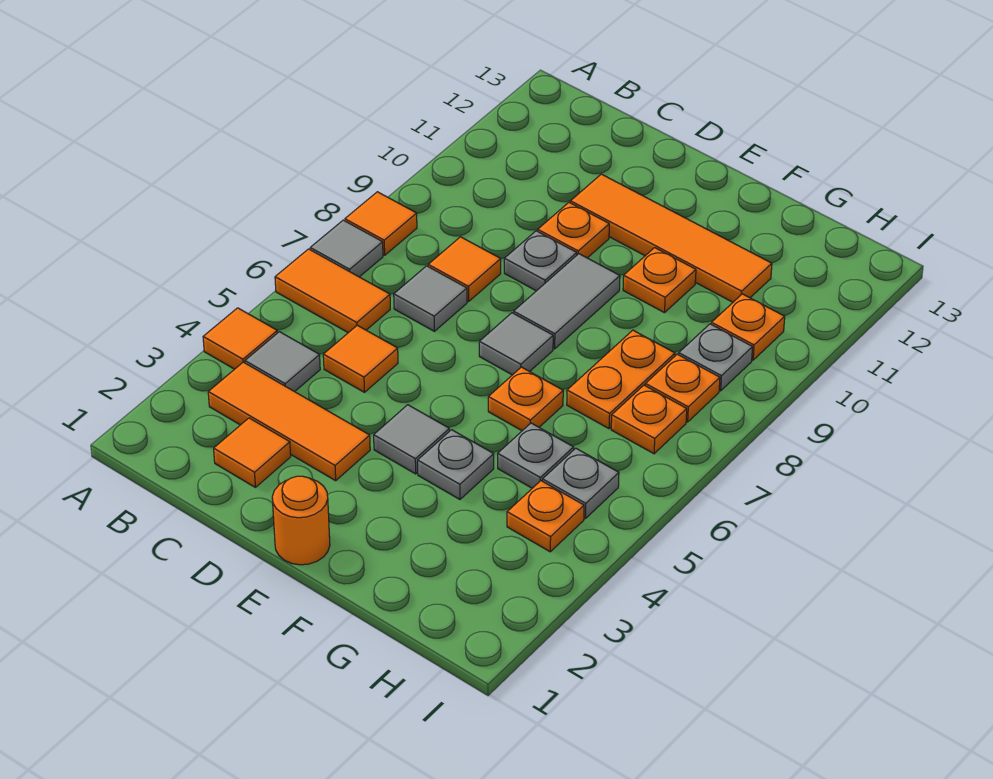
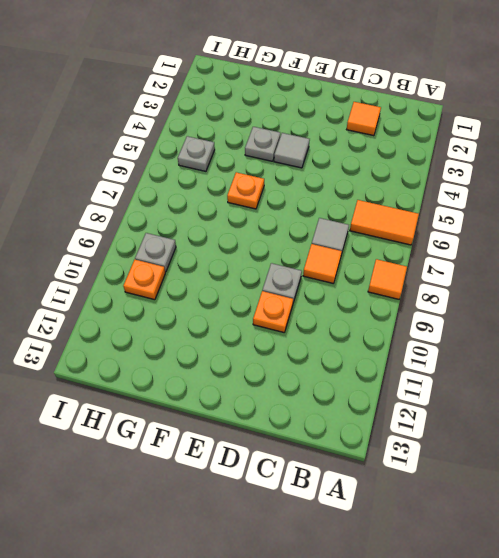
none -> orange tile A4 level 1
none -> grey tile A7 level 1
none -> orange tile B3:D3 level 1

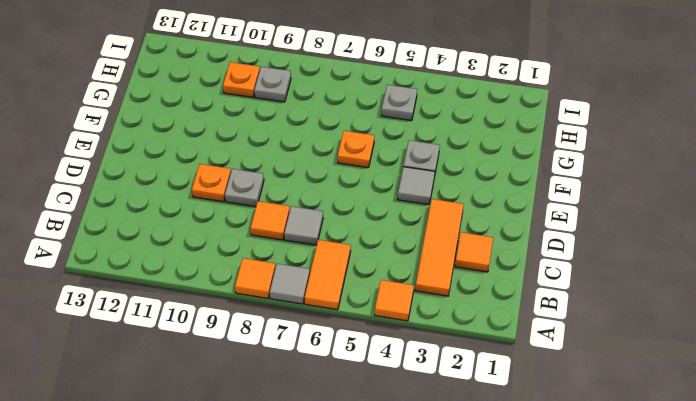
none -> grey tile B4 level 1
none -> orange tile C5 level 1
none -> orange tile D11:G11 level 1

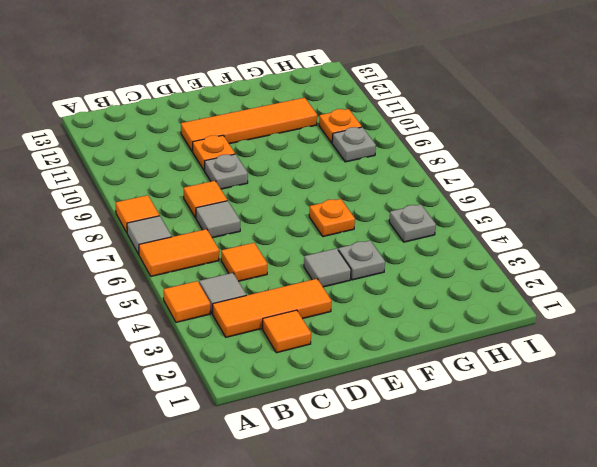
none -> orange round brick E1 level 1
none -> grey tile E7 level 1
none -> grey tile E8:E9 level 1

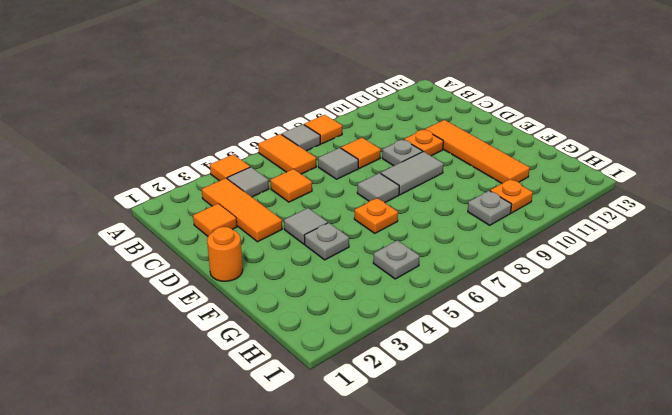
none -> orange plate F10 level 1
none -> grey plate G5 level 1
none -> orange plate G7:G8 level 1

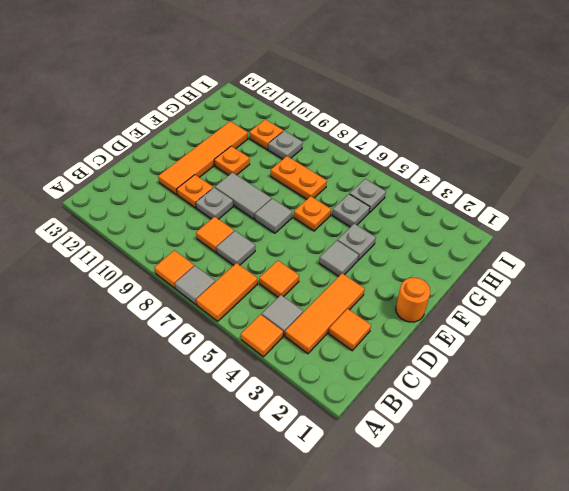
none -> orange plate H4 level 1
none -> orange plate H7 level 1
none -> orange plate H8 level 1

